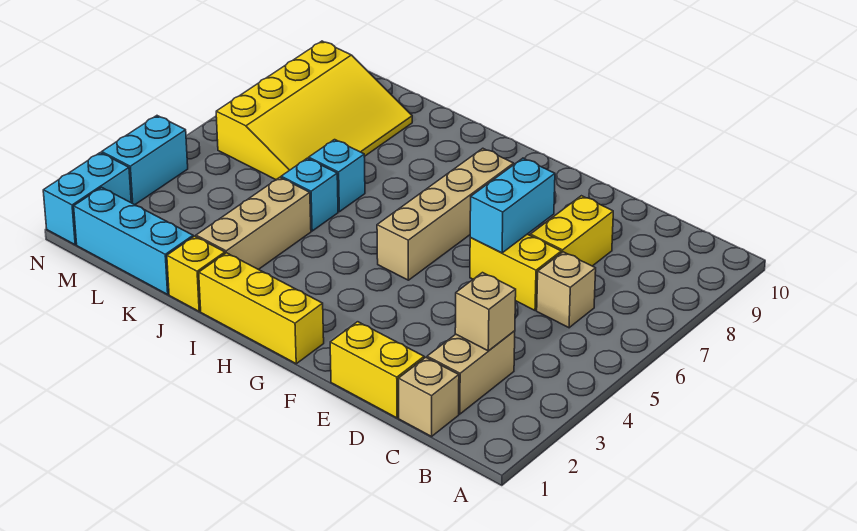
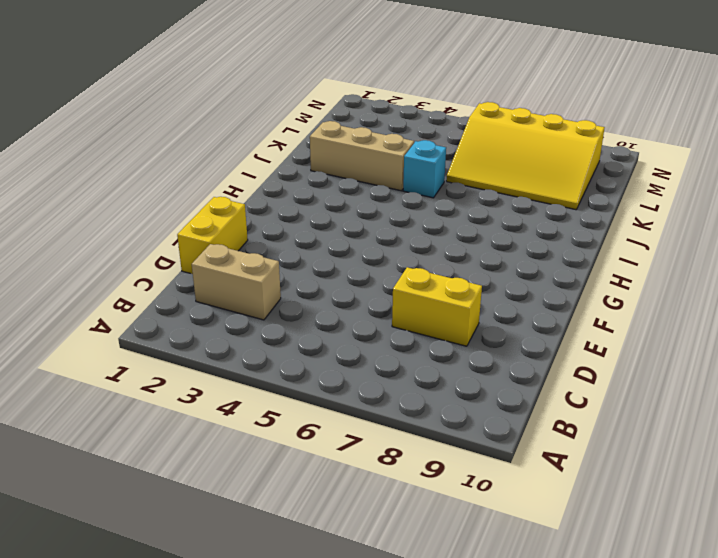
none -> tan brick C1 level 1
none -> tan brick C6 level 1
none -> yellow brick D6:E6 level 1

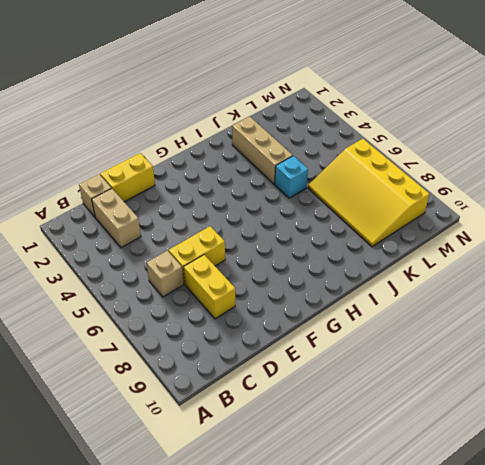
none -> yellow brick G1:I1 level 1
none -> tan brick G5:G8 level 1
none -> yellow brick J1 level 1

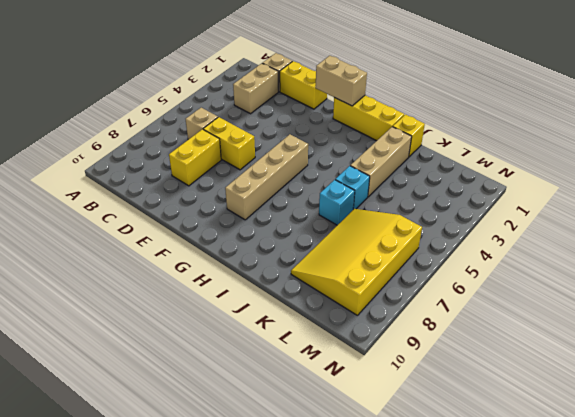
tan brick F1:G1 level 2 -> none
none -> cyan brick K1:M1 level 1
none -> cyan brick N1:N2 level 1
none -> cyan brick N3:N4 level 1

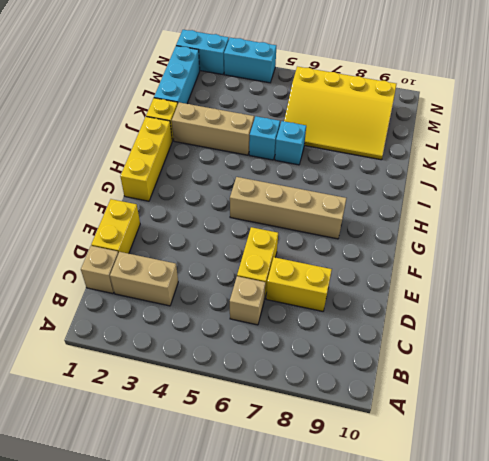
none -> tan brick C3 level 2
none -> cyan brick E6:E7 level 2

